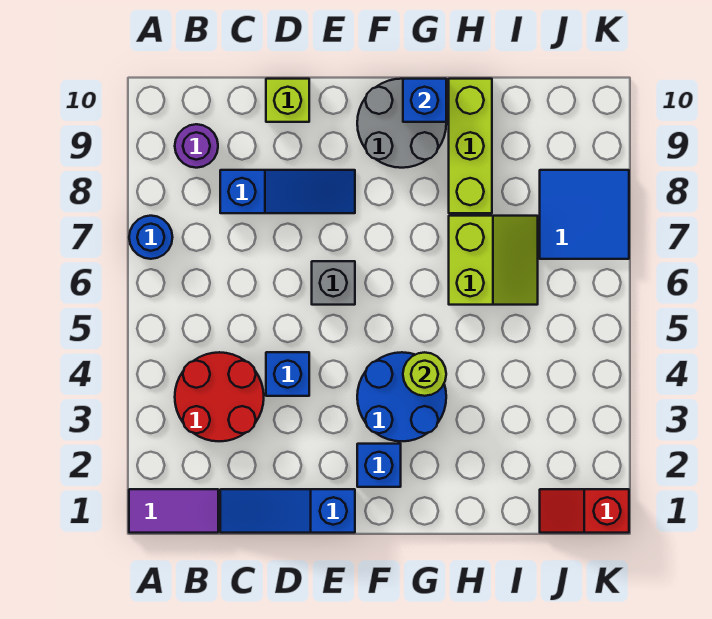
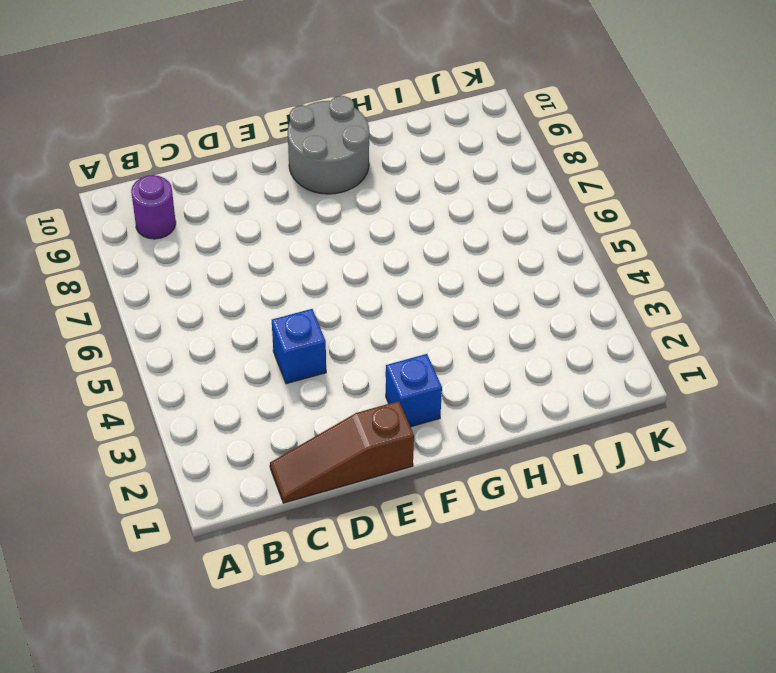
brown slope C1:E1 level 1 top E -> blue slope C1:E1 level 1 top E
none -> purple tile A1:B1 level 1
none -> blue round brick A7 level 1
none -> red round brick B3:C4 level 1

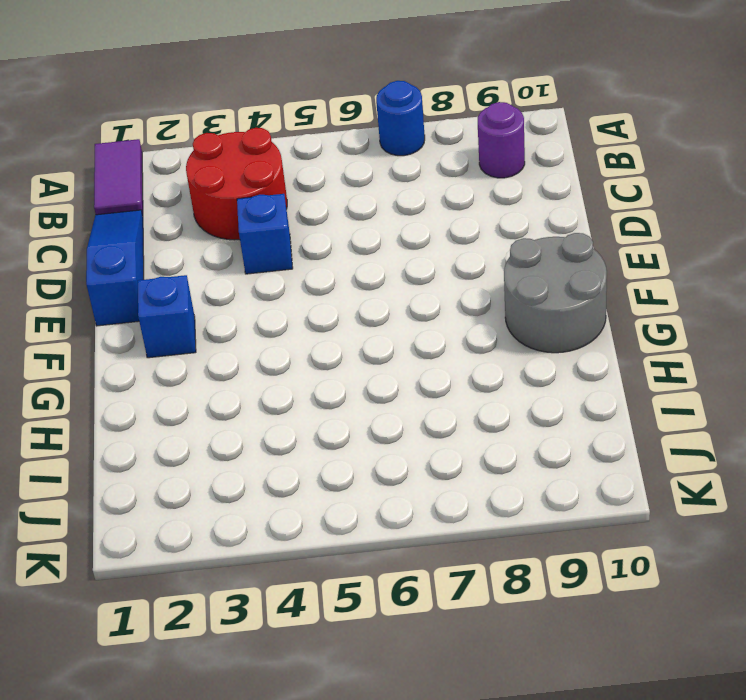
none -> blue slope C8:E8 level 1 top C
none -> lime brick D10 level 1
none -> grey brick E6 level 1

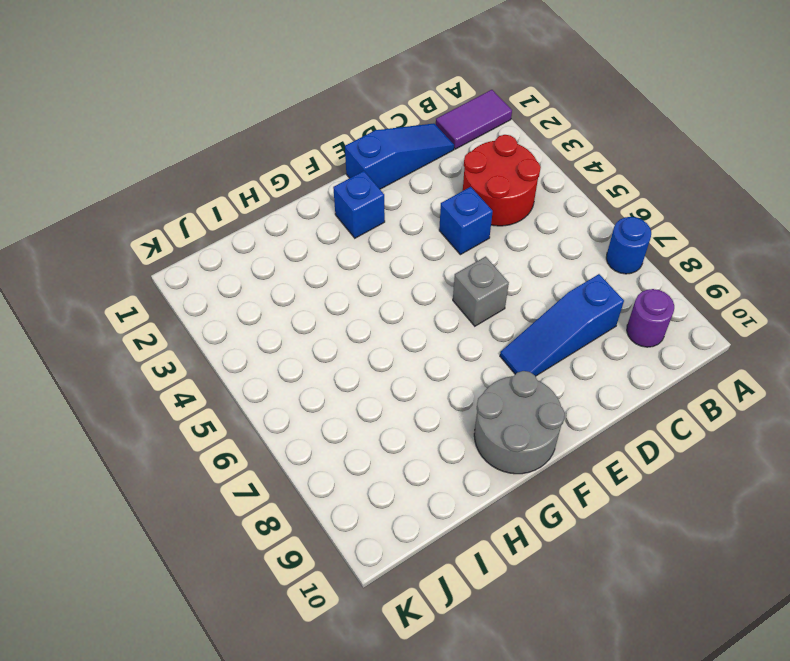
none -> lime brick D10 level 1
none -> blue round brick F3:G4 level 1
none -> lime slope H6:I7 level 1 top H

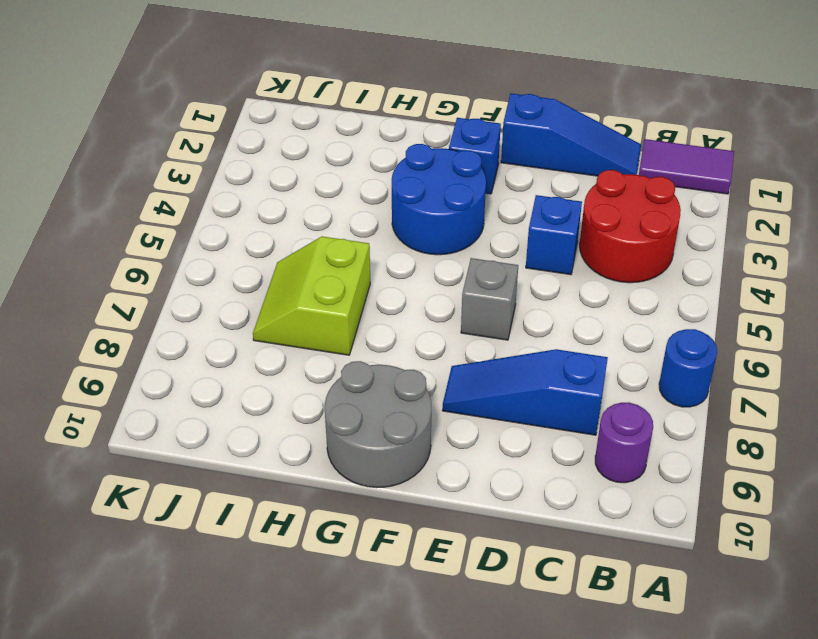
none -> lime brick D10 level 1
none -> lime brick H8:H10 level 1
none -> red slope J1:K1 level 1 top K

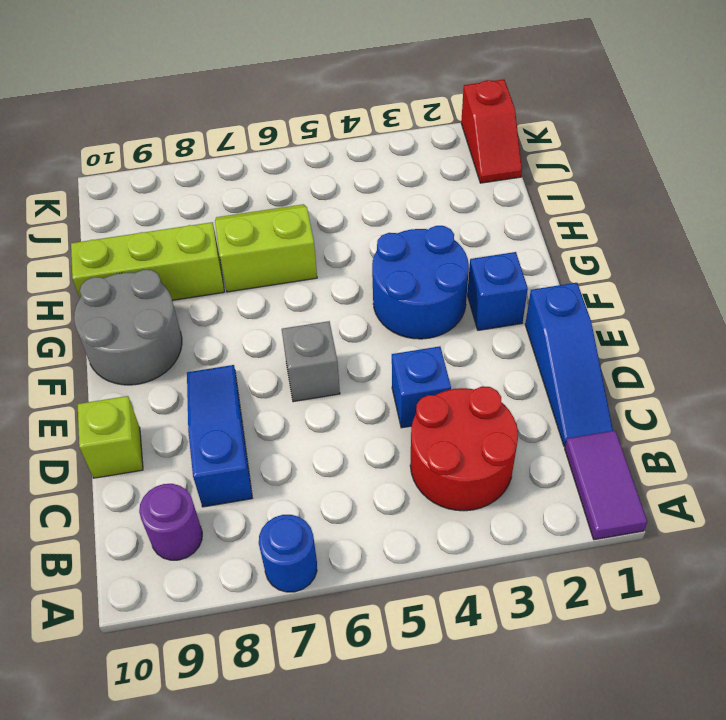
none -> blue tile J7:K8 level 1
none -> lime round brick G4 level 2
none -> blue brick G10 level 2

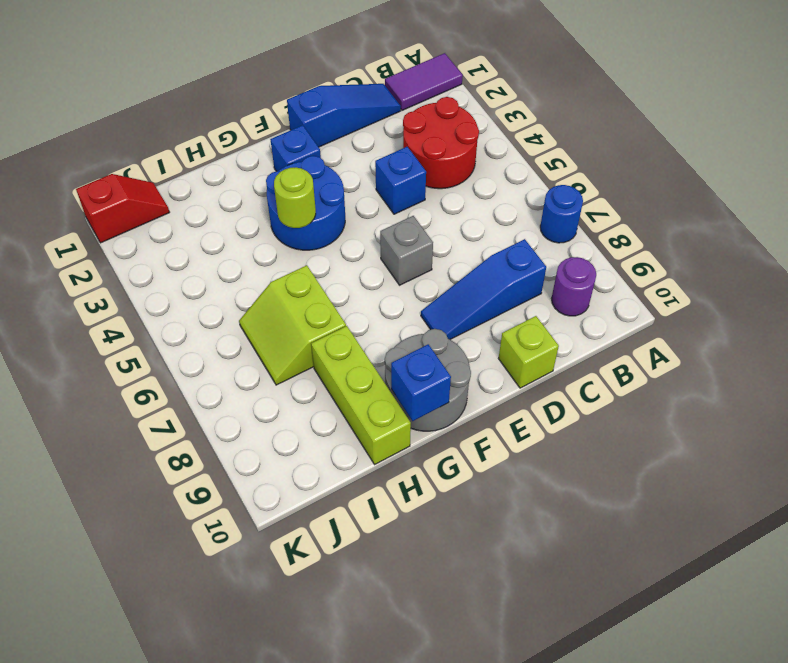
none -> blue tile J7:K8 level 1

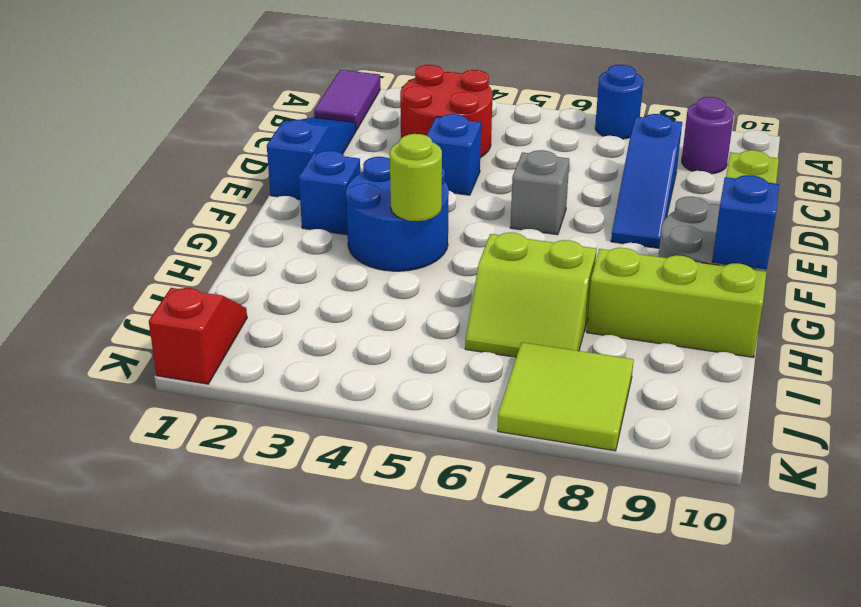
lime tile J7:K8 level 1 -> blue tile J7:K8 level 1

